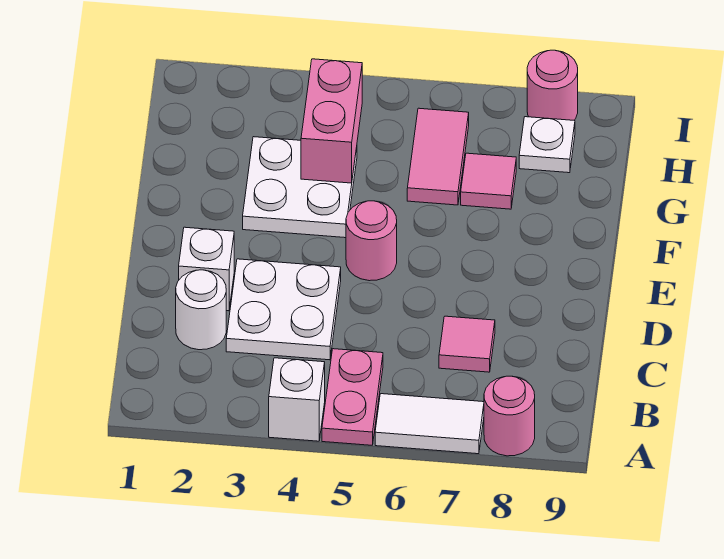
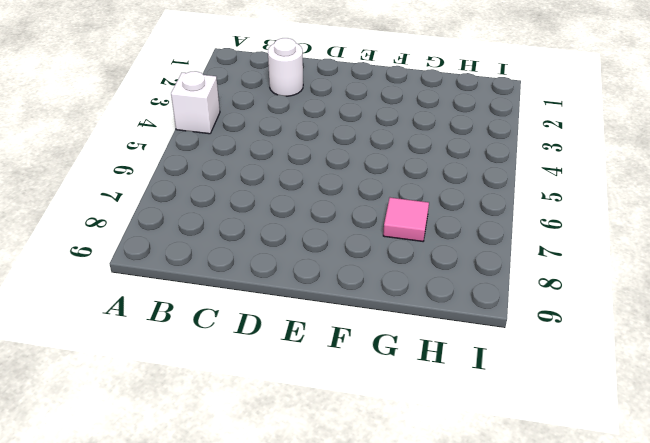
none -> pink plate A5:B5 level 1
none -> white tile A6:A7 level 1
none -> pink round brick A8 level 1

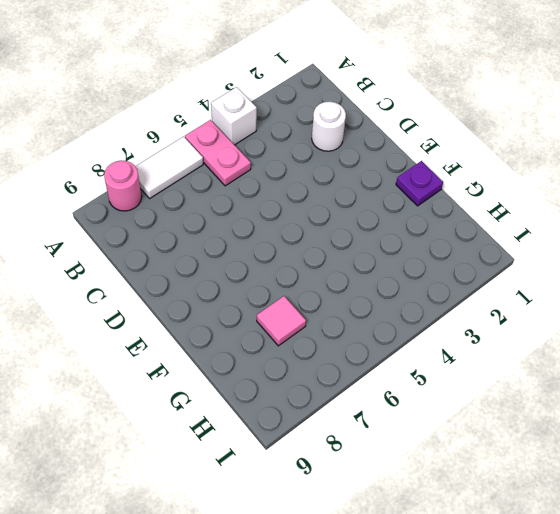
purple plate F1 level 1 -> none
none -> white plate C3:D4 level 1
none -> pink tile C7 level 1
none -> white brick D2 level 1

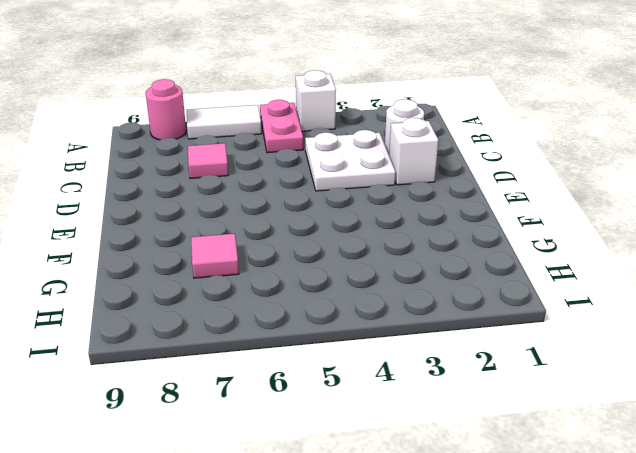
none -> pink round brick E5 level 1
none -> white plate F3:G4 level 1
none -> pink tile G6:H6 level 1

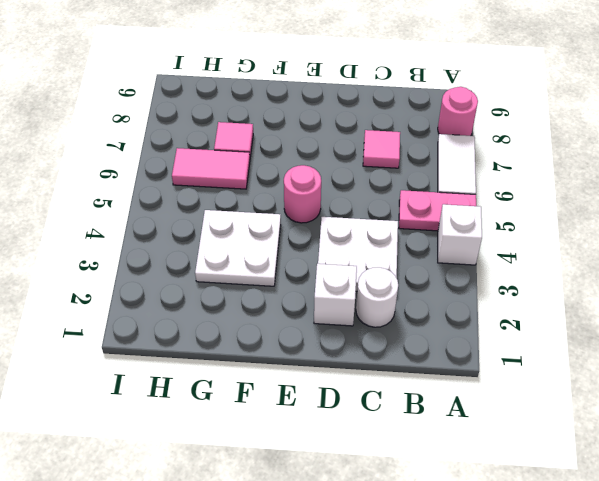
none -> white plate H8 level 1
none -> pink round brick I8 level 1
none -> pink brick G4:H4 level 2

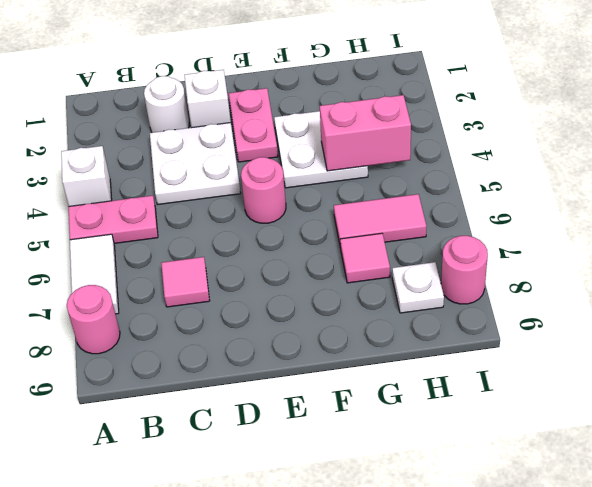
pink plate E2:E3 level 1 -> none

